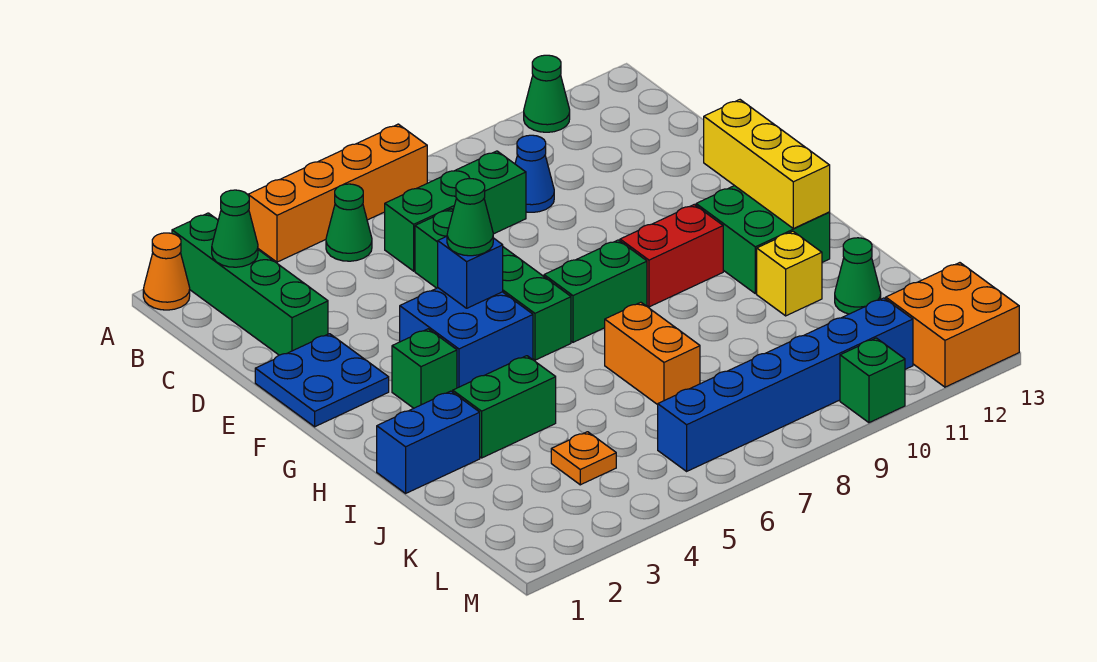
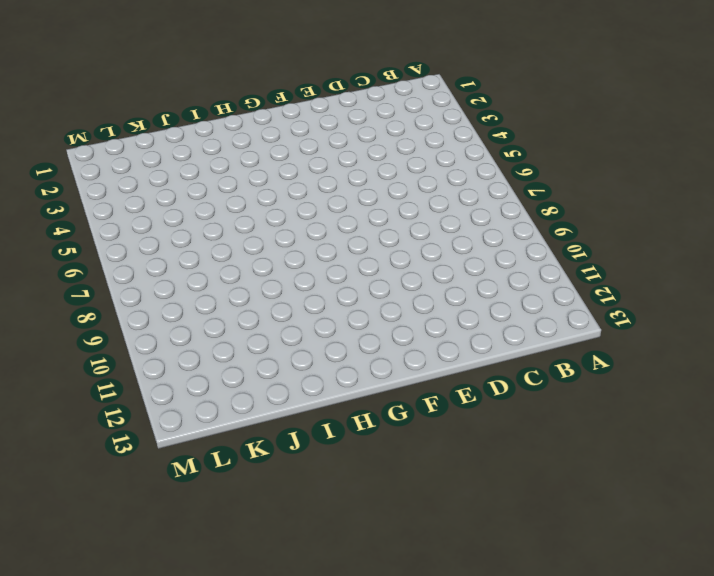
none -> orange cone A1 level 1
none -> green brick A2:D2 level 1
none -> orange brick A4:A7 level 1

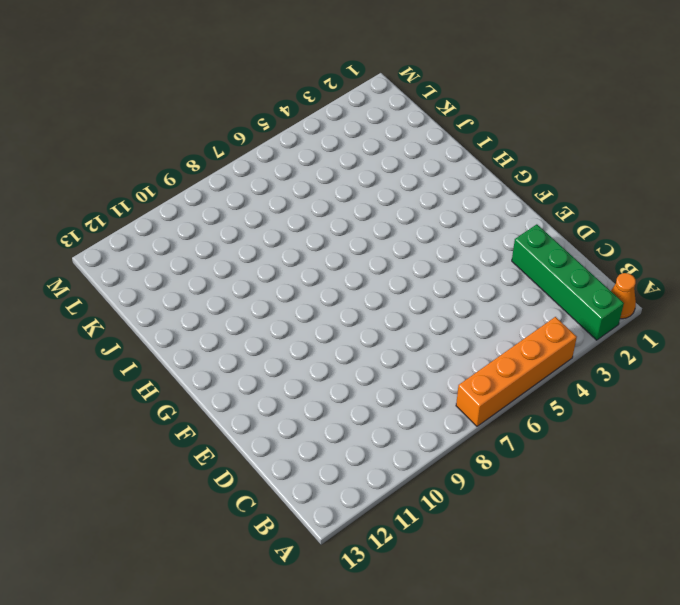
none -> green cone A11 level 1
none -> green cone B5 level 1
none -> green brick C6:C8 level 1

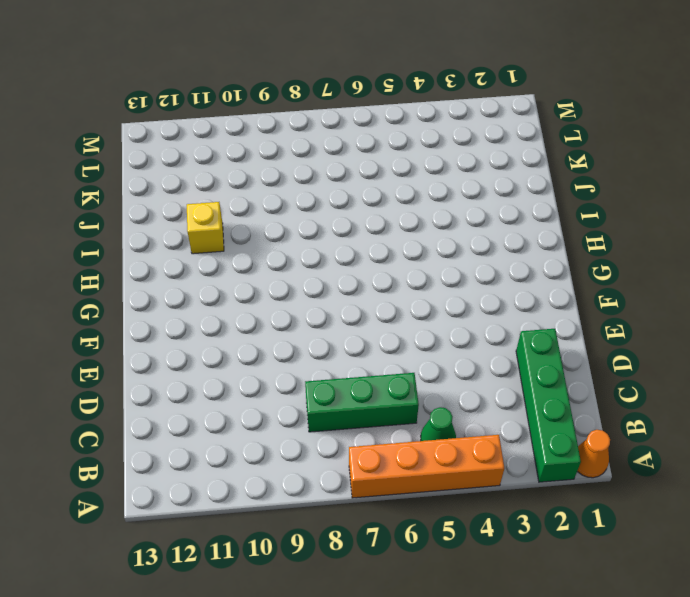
none -> green cone A11 level 1
none -> blue cone C9 level 1
none -> green brick D6:G6 level 1

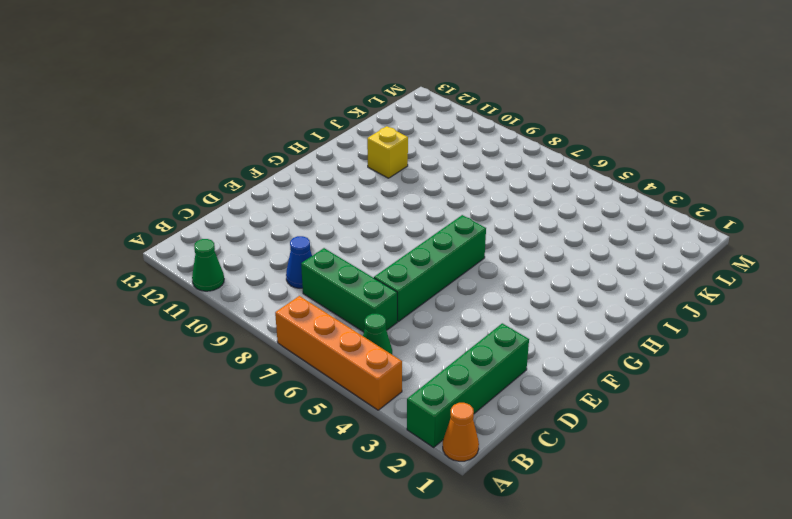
none -> blue plate E1:F2 level 1
none -> blue brick F4:G5 level 1
none -> green brick G3 level 1

